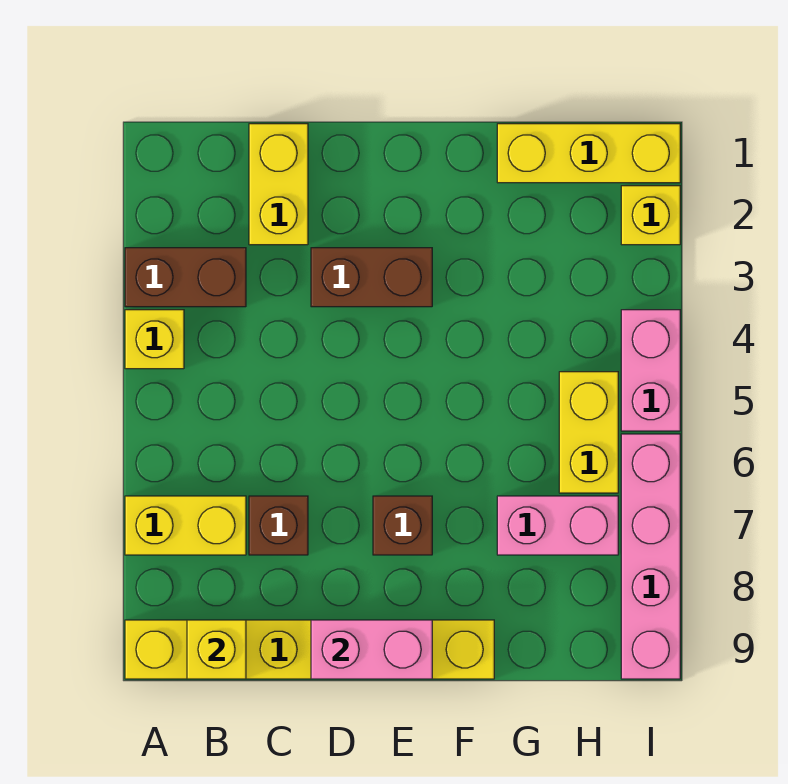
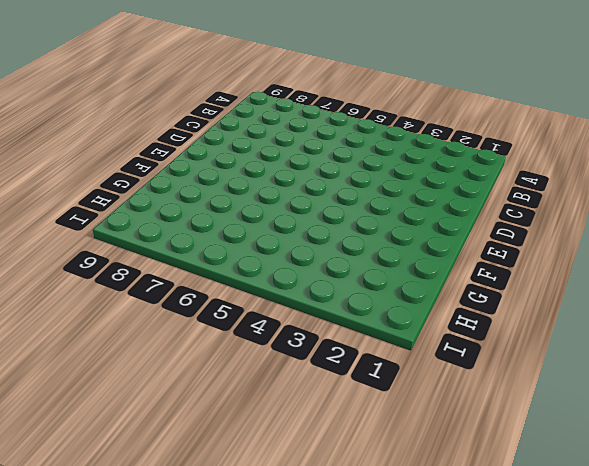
none -> brown brick A3:B3 level 1
none -> yellow brick A4 level 1
none -> yellow brick A7:B7 level 1

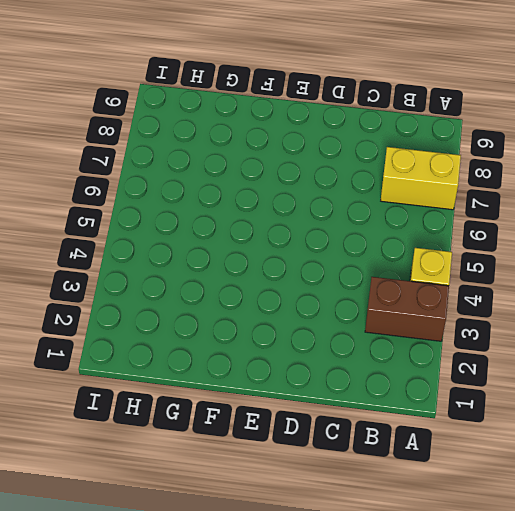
none -> yellow brick A9:F9 level 1
none -> yellow brick C1:C2 level 1
none -> brown brick C7 level 1

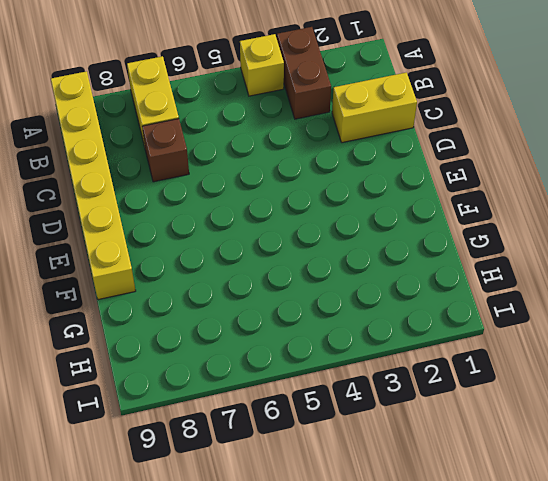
none -> brown brick D3:E3 level 1
none -> brown brick E7 level 1
none -> yellow brick G1:I1 level 1

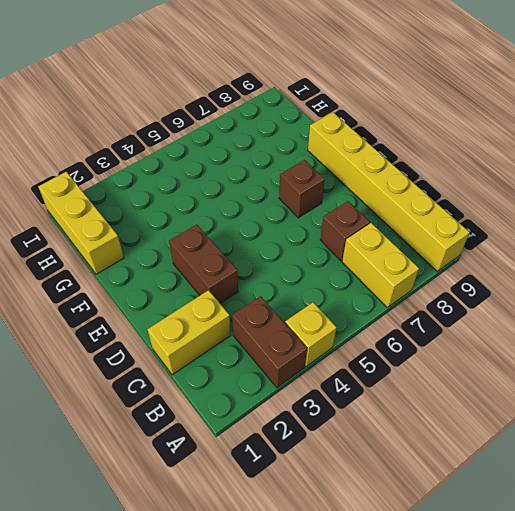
none -> pink brick G7:H7 level 1
none -> yellow brick H5:H6 level 1
none -> yellow brick I2 level 1

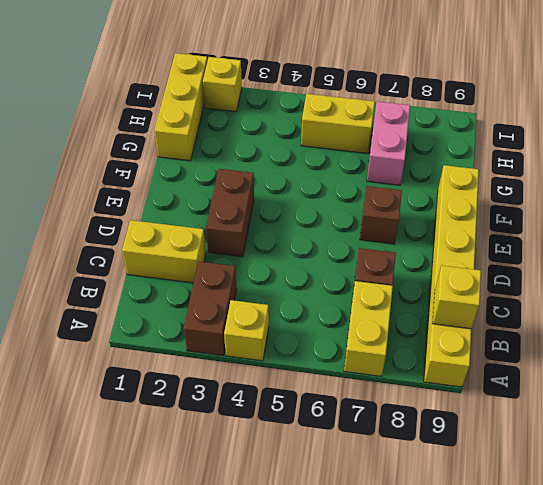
none -> pink brick I4:I5 level 1
none -> pink brick I6:I9 level 1
none -> pink brick D9:E9 level 2

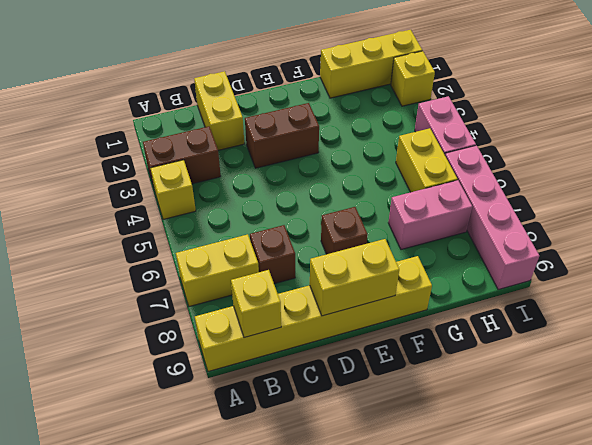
yellow brick D9:E9 level 2 -> pink brick D9:E9 level 2

